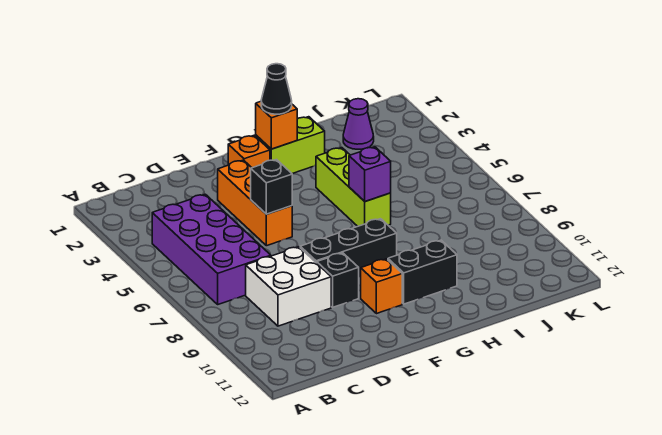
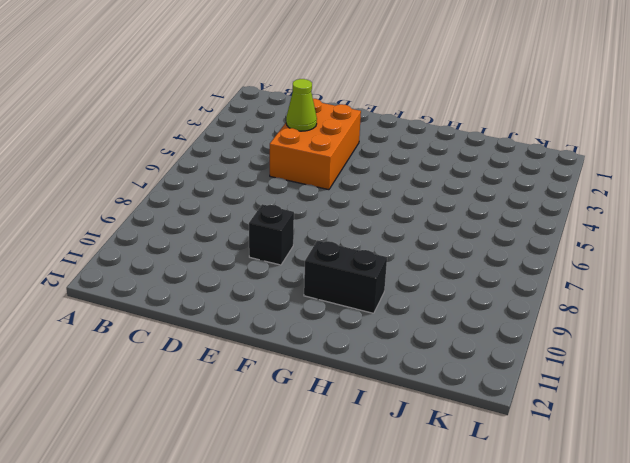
orange brick D3:E5 level 1 -> orange brick E3:E5 level 1
lime cone D4 level 2 -> none
none -> purple brick B4:C7 level 1
none -> white brick C8:D9 level 1
none -> black brick E8:G8 level 1

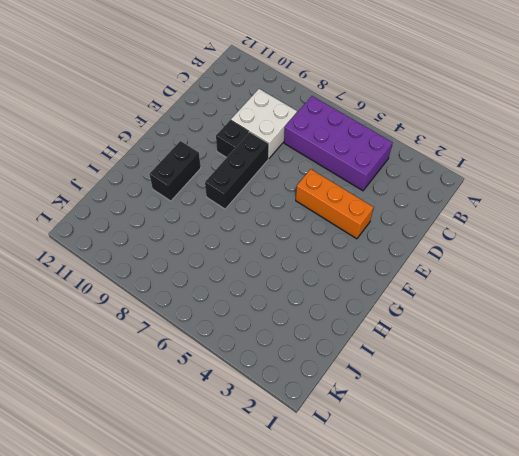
none -> orange brick F2 level 1
none -> orange brick F10 level 1
none -> lime brick G2:H2 level 1

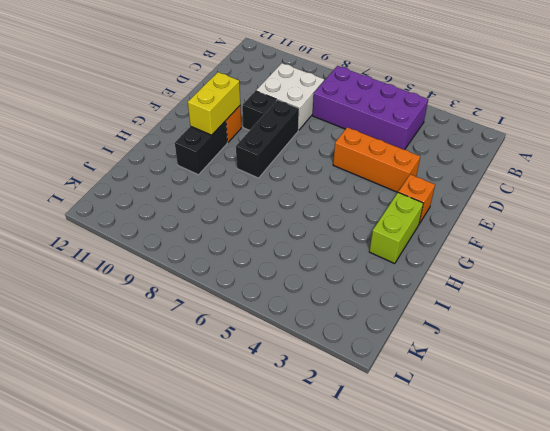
yellow brick F10:G10 level 2 -> none
none -> lime brick H4:H6 level 1
none -> purple cone J2 level 1
none -> black brick E5 level 2

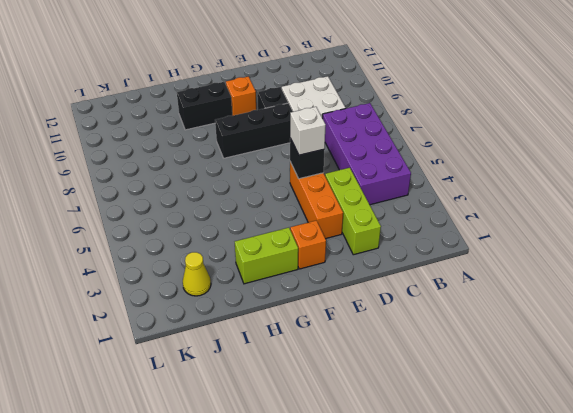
lime brick D2:D4 level 1 -> lime brick H4:H6 level 1
white brick E5 level 3 -> none
yellow cone J2 level 1 -> purple cone J2 level 1
none -> orange brick G2 level 2
none -> purple brick H6 level 2
none -> black cone G2 level 3

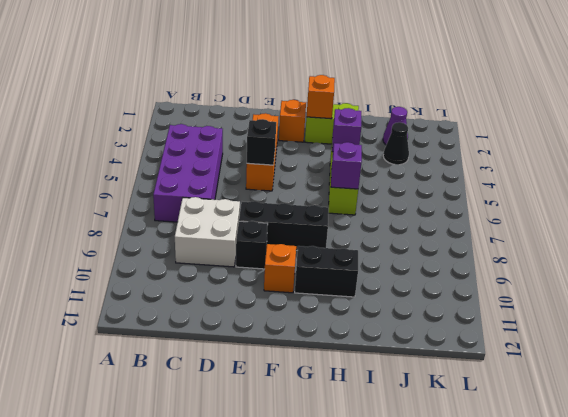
purple brick H4 level 2 -> none
black cone J3 level 1 -> black cone G2 level 3

